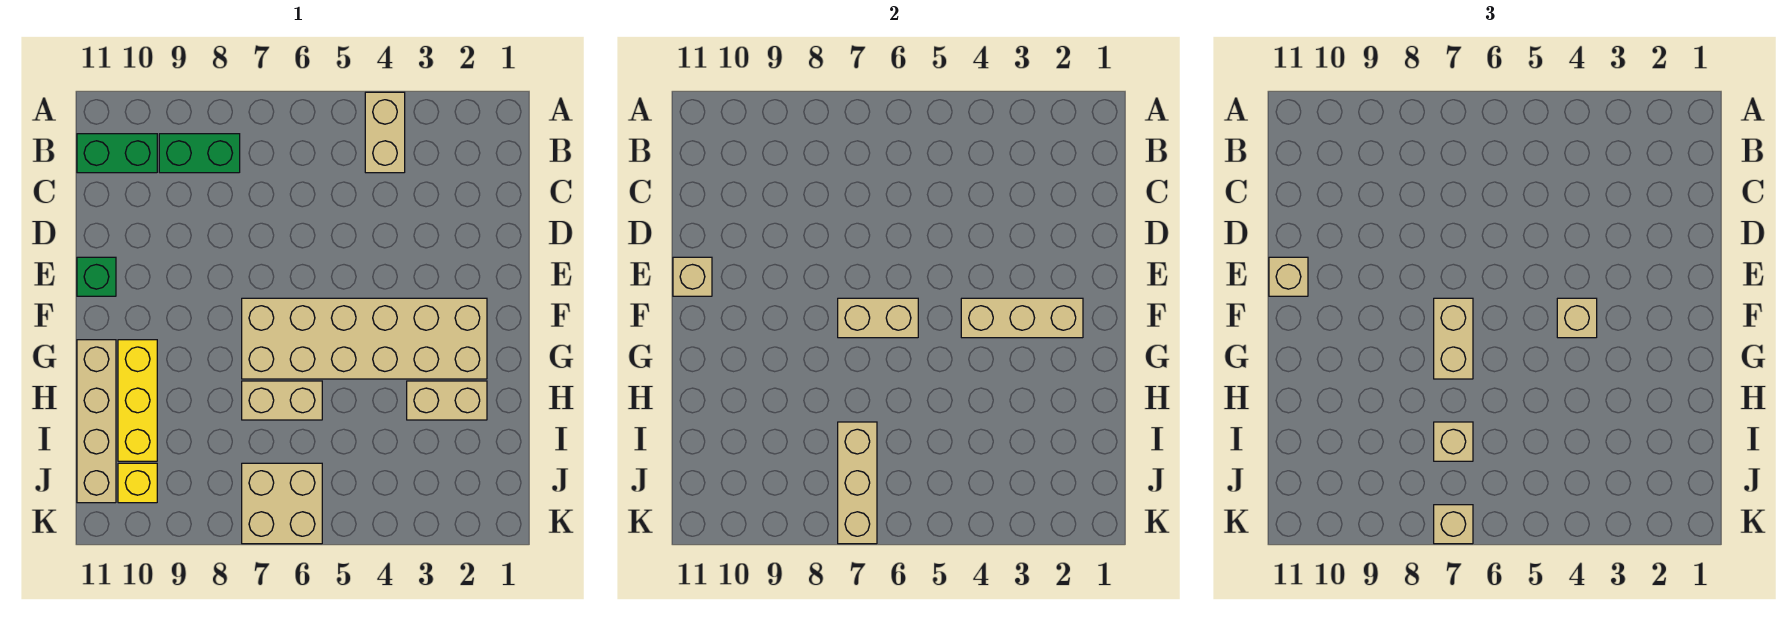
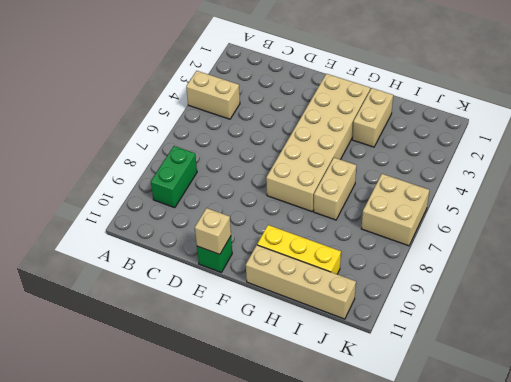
none -> green brick B10:B11 level 1
none -> yellow brick J10 level 1
none -> tan brick F2:F4 level 2

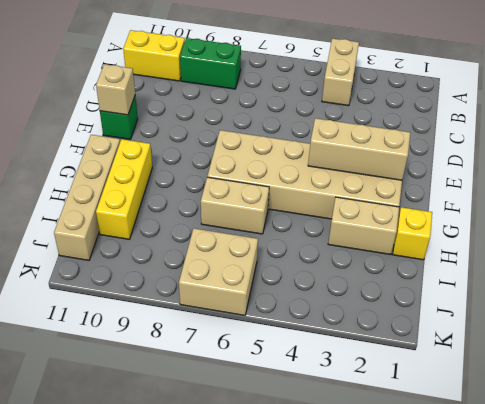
yellow brick B10:B11 level 1 -> green brick B10:B11 level 1
yellow brick H1 level 1 -> yellow brick J10 level 1
none -> tan brick F6:F7 level 2
none -> tan brick I7:K7 level 2
none -> tan brick E11 level 3

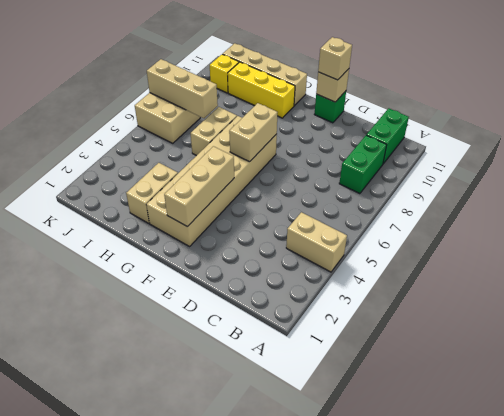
none -> tan brick F4 level 3
none -> tan brick F7:G7 level 3
none -> tan brick I7 level 3

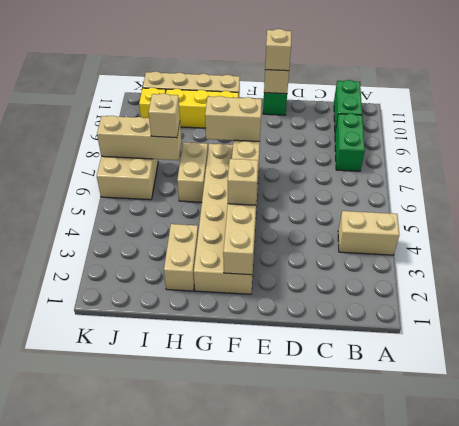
none -> tan brick K7 level 3

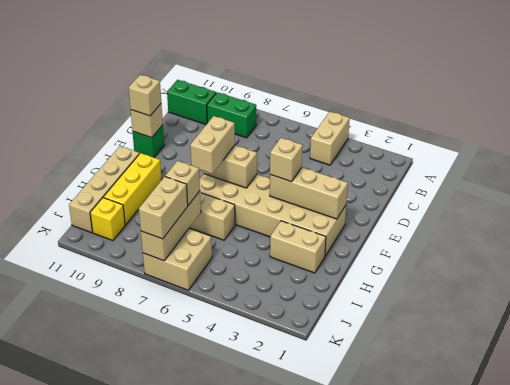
tan brick J7:K7 level 3 -> tan brick K7 level 3

